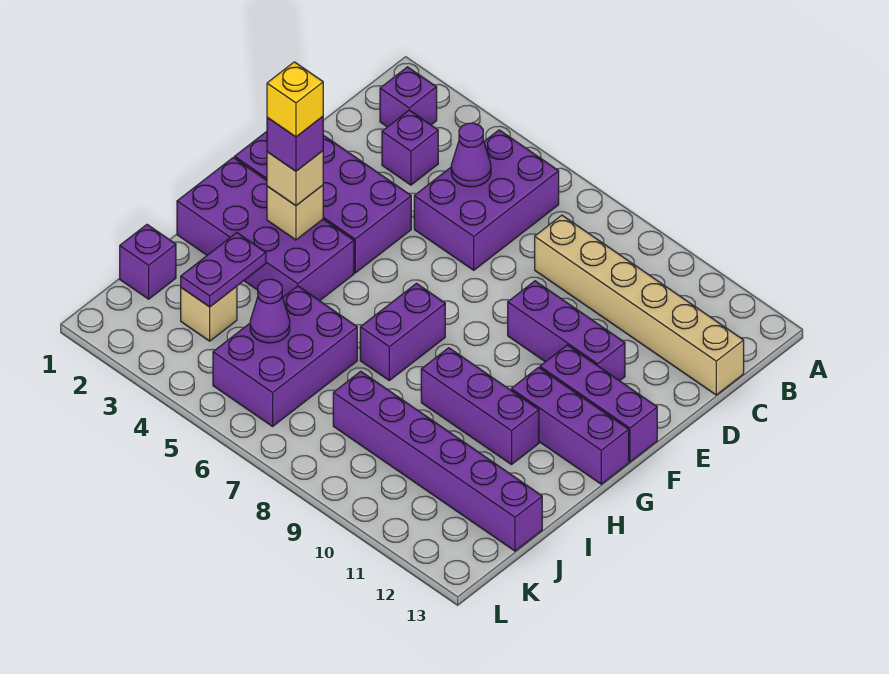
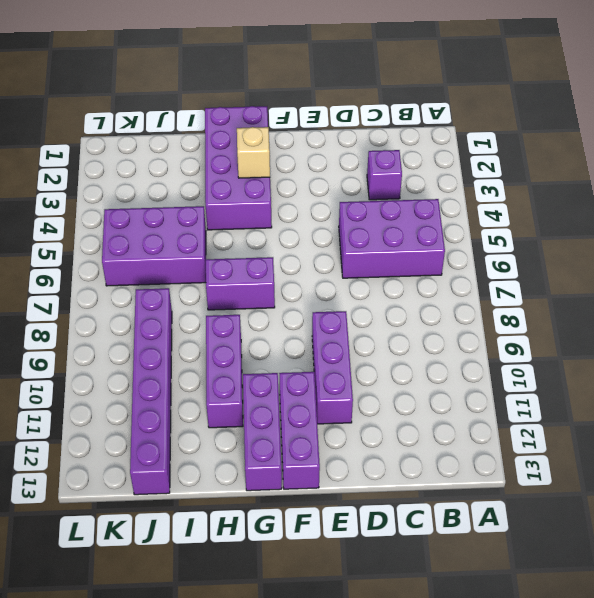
none -> purple brick B2 level 1
none -> tan brick C8:C13 level 1
none -> purple brick E1:F4 level 1

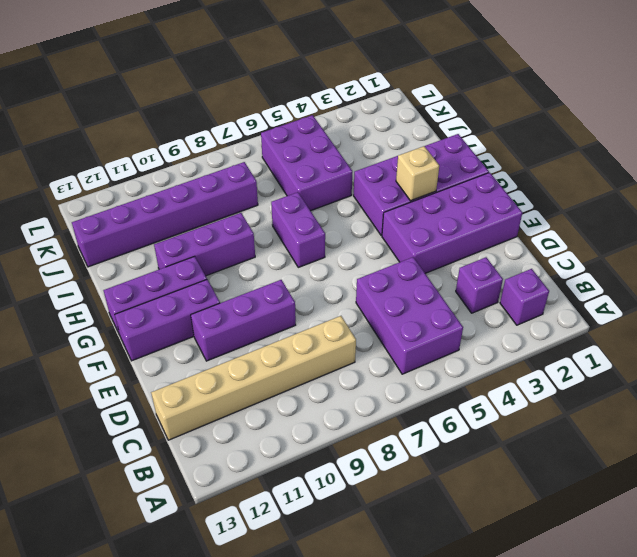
none -> purple brick J1 level 1
none -> tan brick J3 level 1
none -> purple cone C5 level 2

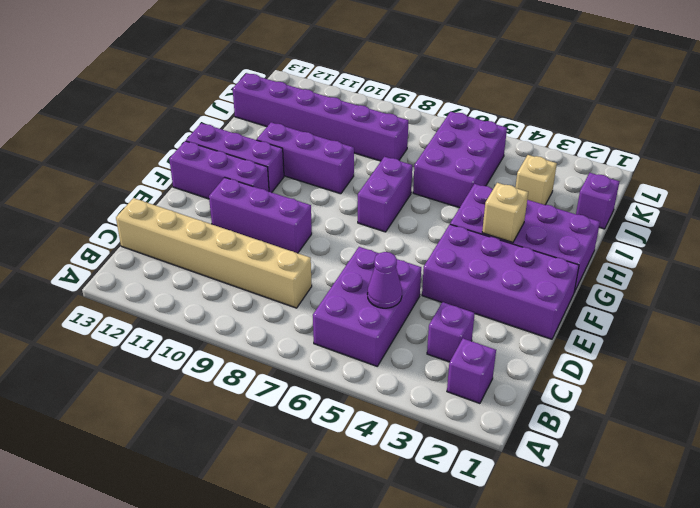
none -> purple plate I3:J3 level 2
none -> purple cone J5 level 2
none -> tan brick G3 level 3

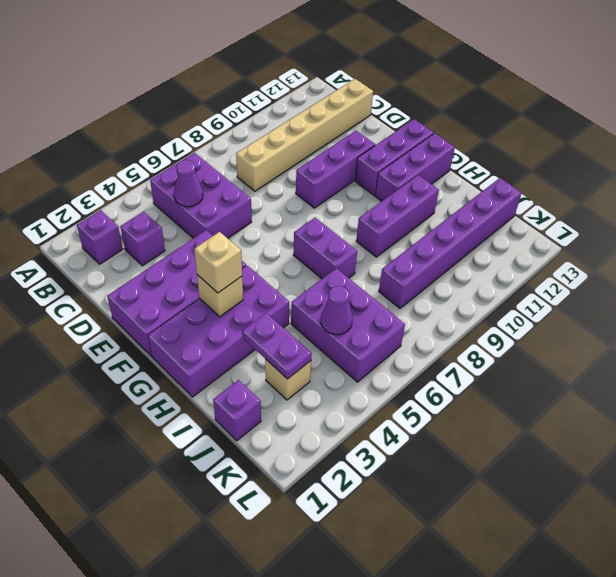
none -> purple brick G3 level 4
none -> yellow brick G3 level 5

